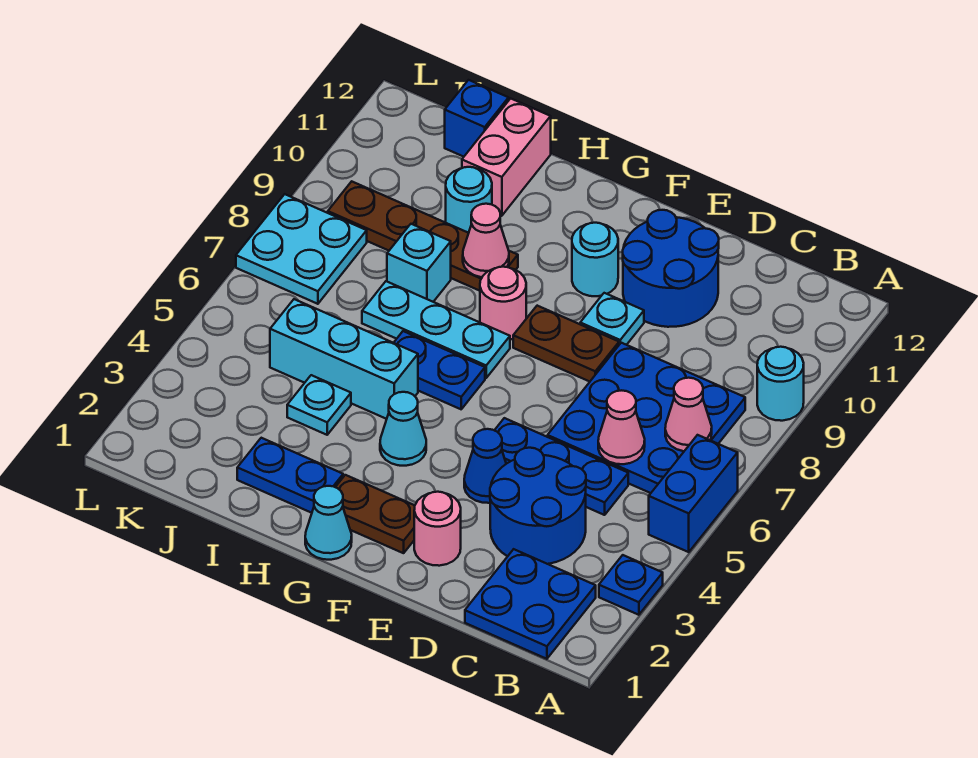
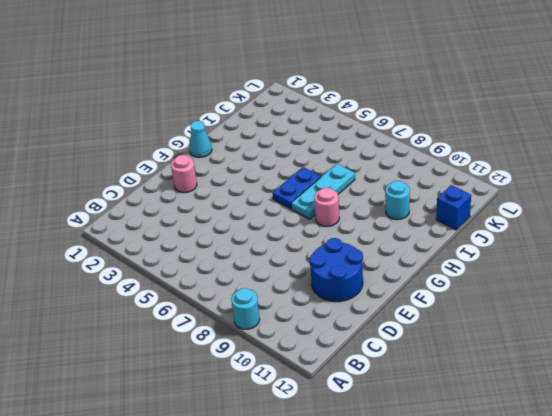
none -> blue plate A3 level 1
none -> blue brick A5:A6 level 1
none -> blue plate B1:C2 level 1
none -> blue plate B6:D8 level 1

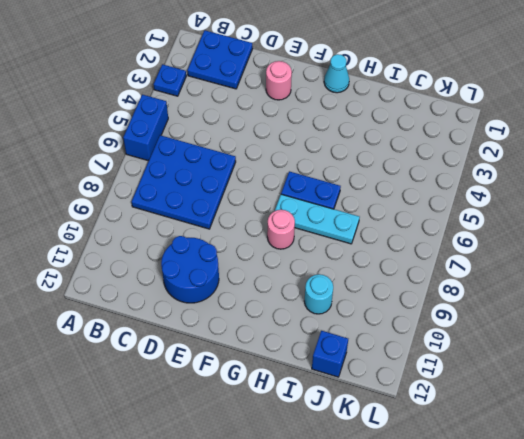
none -> cyan round brick A9 level 1
none -> blue round brick C3:D4 level 1
none -> blue plate C5:E5 level 1
none -> blue cone E4 level 1

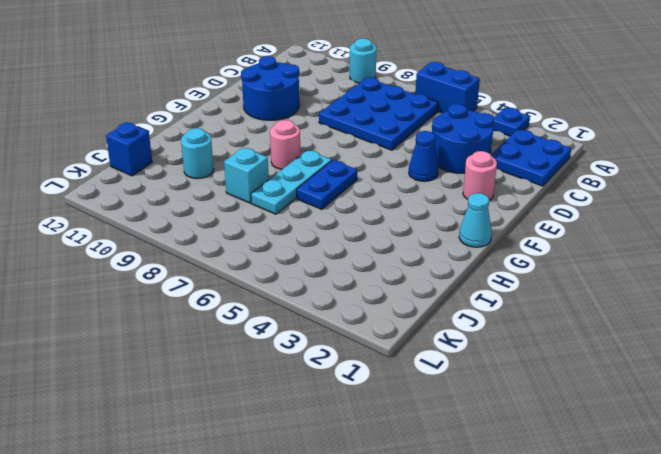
none -> blue plate C5:E5 level 1
none -> brown plate E8:F8 level 1
none -> cyan plate E9 level 1
none -> brown plate F2:G2 level 1

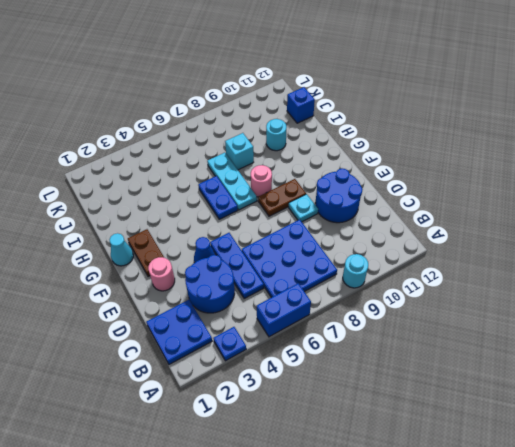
brown plate F8:F9 level 1 -> brown plate E8:F8 level 1
none -> cyan round brick F10 level 1
none -> cyan cone G4 level 1
none -> blue plate H2:I2 level 1
none -> cyan brick H5:J5 level 1

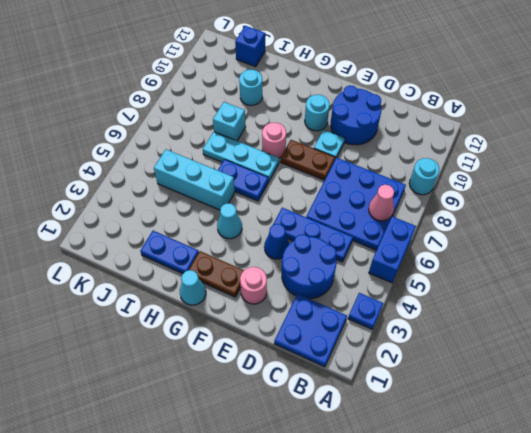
none -> brown plate H9:K9 level 1
none -> cyan plate I4 level 1
none -> pink brick I11:I12 level 1
none -> cyan plate K7:L8 level 1

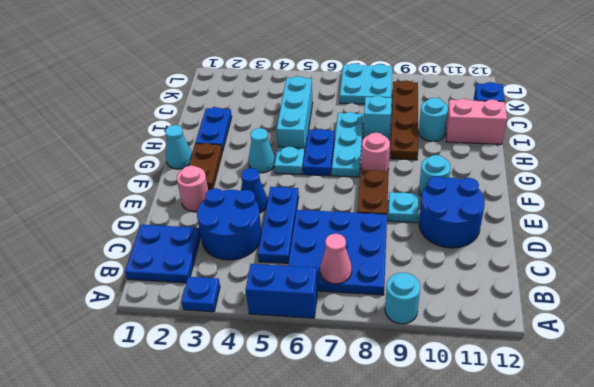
cyan plate G5 level 1 -> cyan plate I4 level 1
none -> pink cone C6 level 2
none -> pink cone H9 level 2

